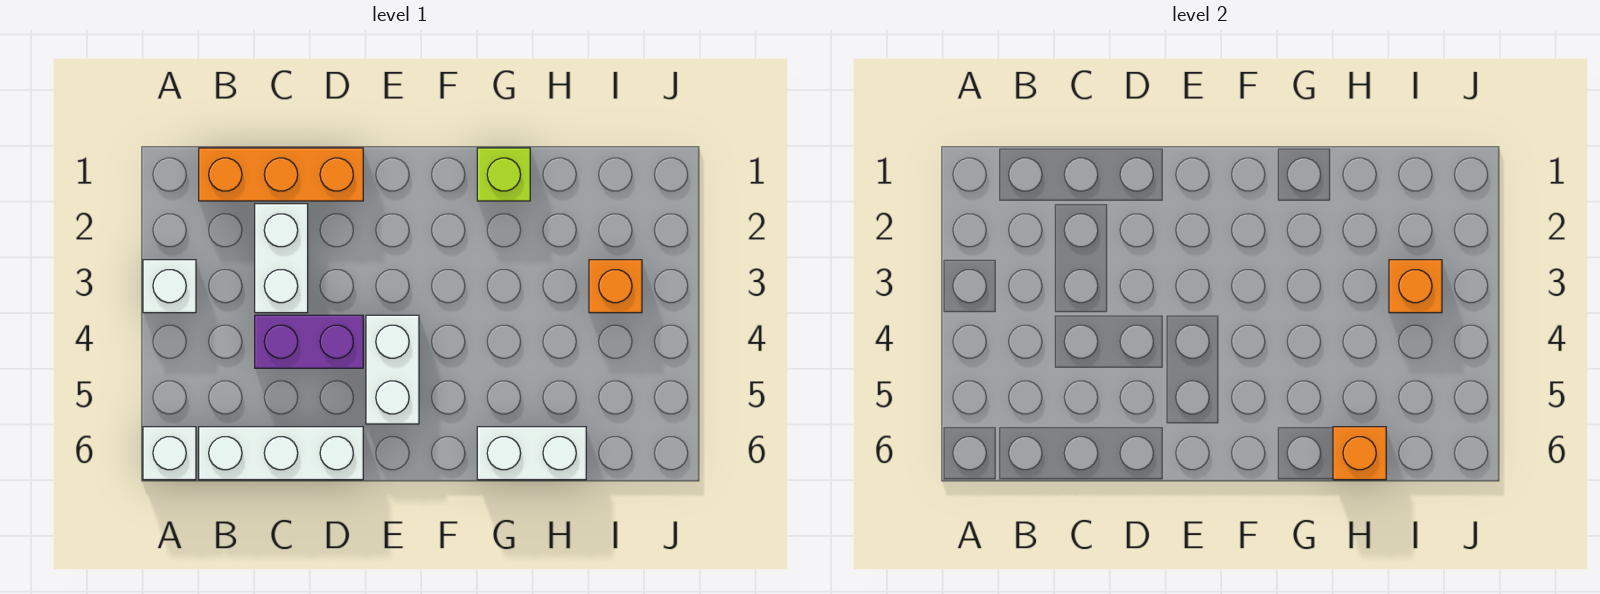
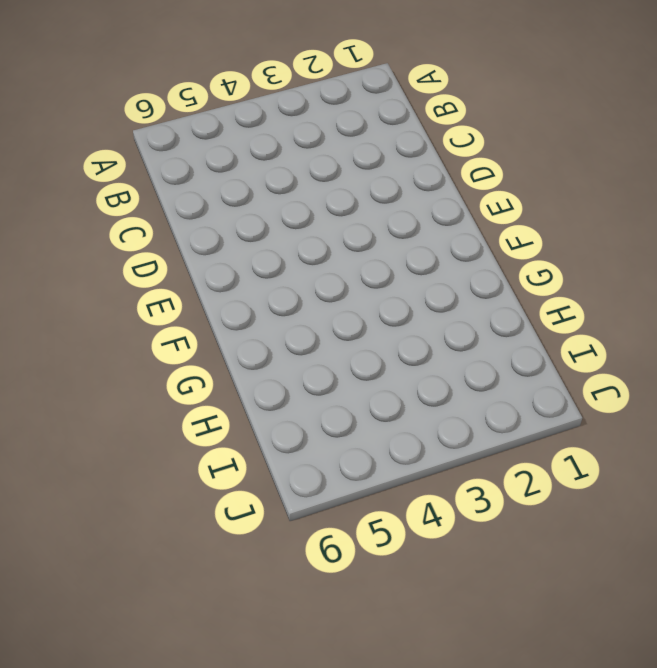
none -> white brick A3 level 1
none -> white brick A6 level 1
none -> orange brick B1:D1 level 1

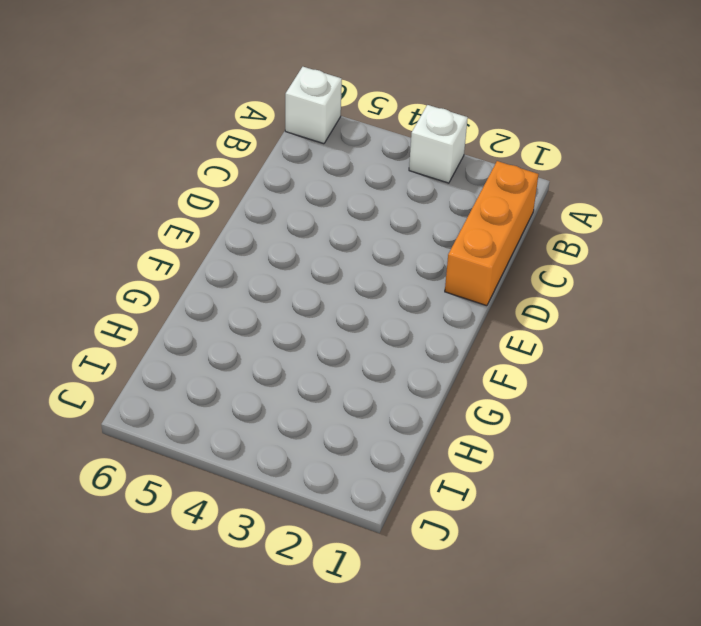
none -> white brick B6:D6 level 1
none -> white brick C2:C3 level 1
none -> purple brick C4:D4 level 1

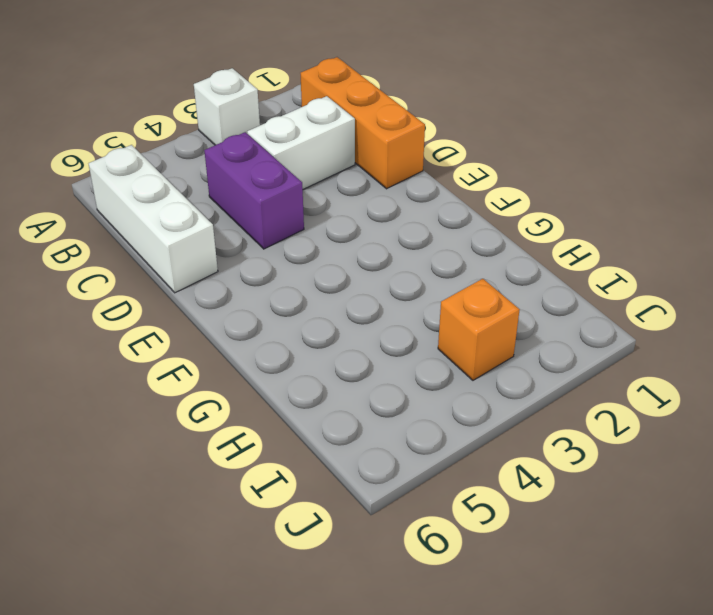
none -> white brick A6 level 1
none -> white brick E4:E5 level 1
none -> lime brick G1 level 1

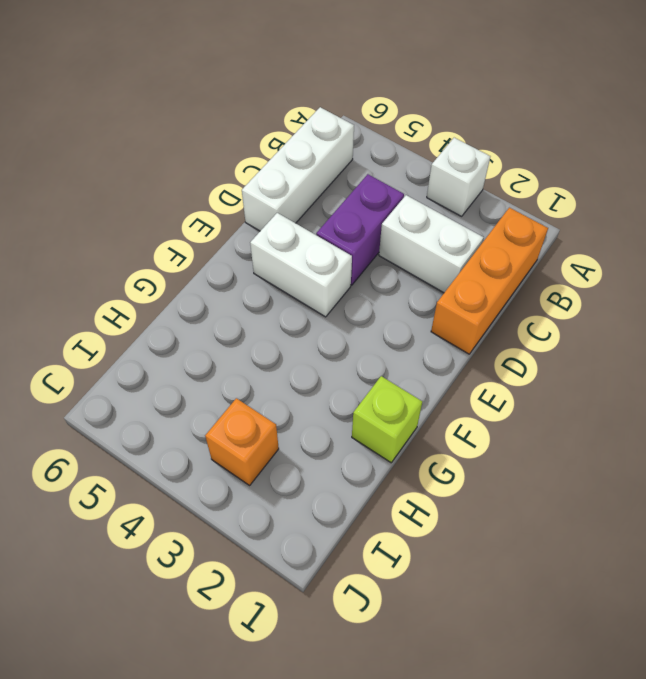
none -> white brick A6 level 1
none -> white brick G6:H6 level 1
none -> orange brick H6 level 2

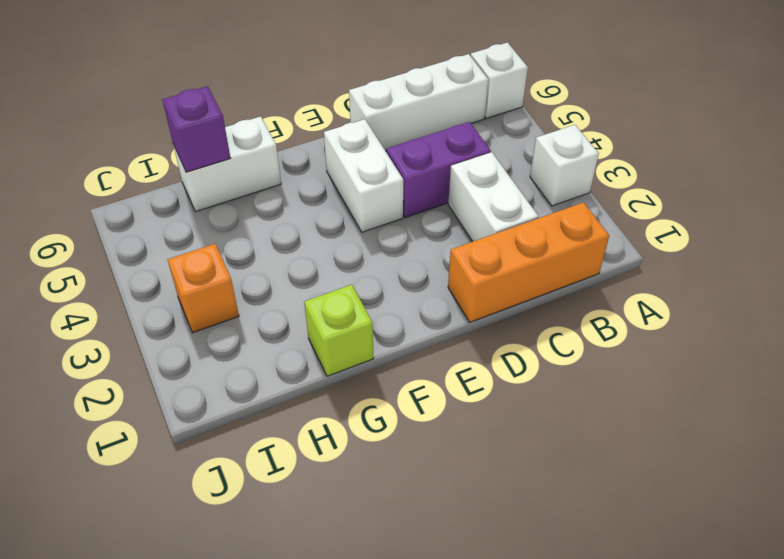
purple brick H6 level 2 -> orange brick H6 level 2
none -> orange brick I3 level 2

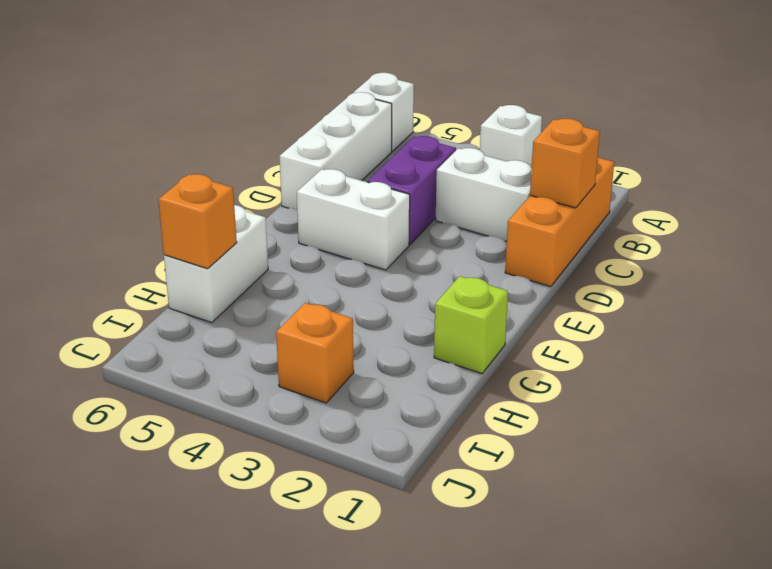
orange brick C1 level 2 -> orange brick I3 level 2

